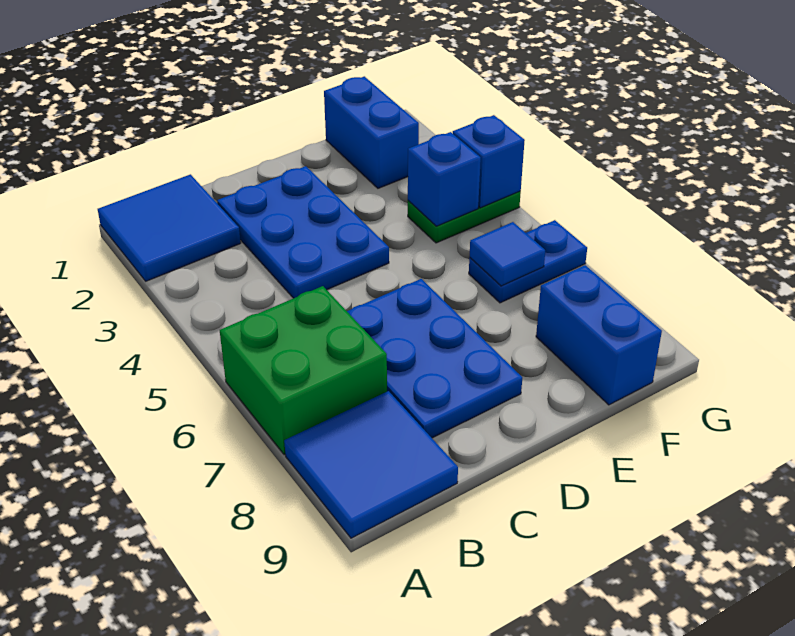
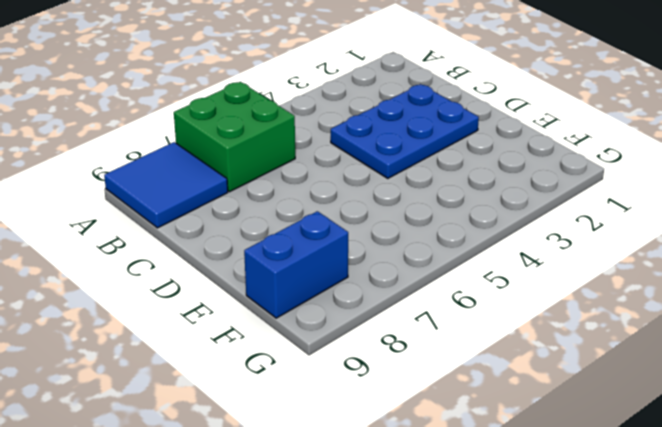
none -> blue tile A1:B2 level 1
none -> blue plate C6:D8 level 1
none -> blue brick F1:F2 level 1

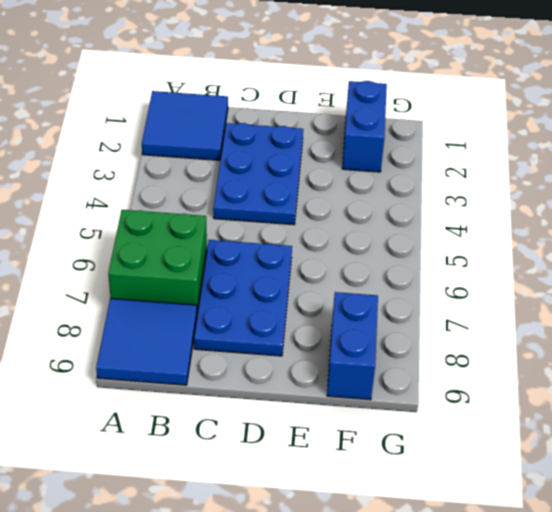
none -> green plate F4:G4 level 1
none -> blue plate F6:G6 level 1
none -> blue brick F4 level 2

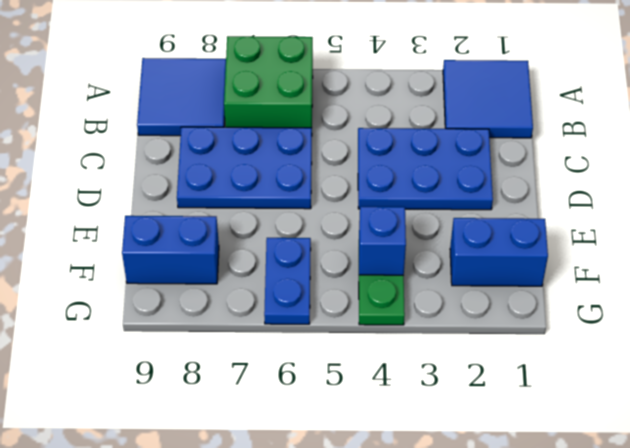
none -> blue tile F6 level 2
none -> blue brick G4 level 2

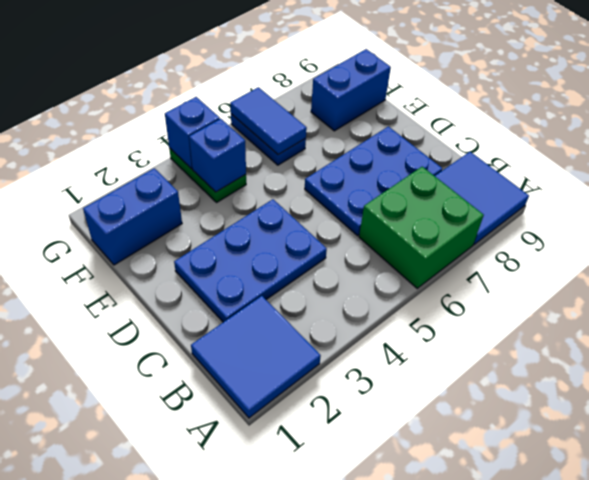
blue tile F6:G6 level 2 -> blue tile F6 level 2

